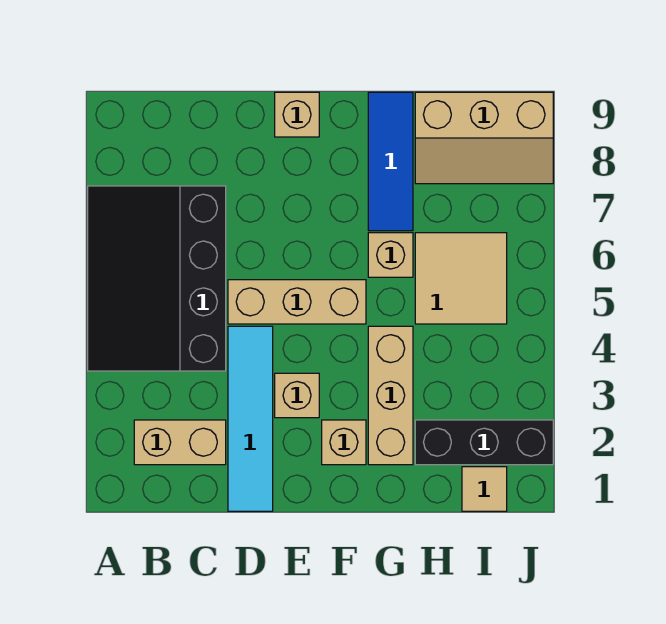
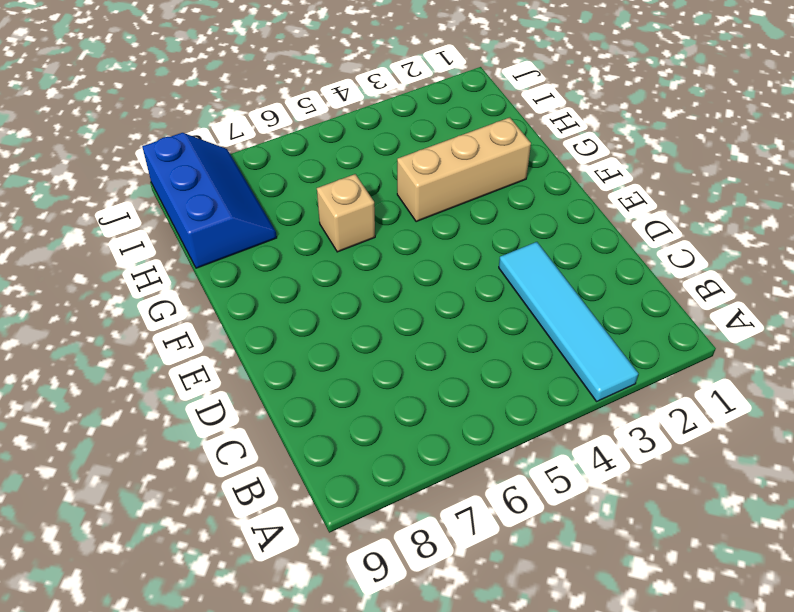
cyan tile A3:D3 level 1 -> cyan tile D1:D4 level 1
blue slope H8:J9 level 1 top 9 -> tan slope H8:J9 level 1 top 9
none -> black slope A4:C7 level 1 top C
none -> tan brick B2:C2 level 1
none -> tan brick D5:F5 level 1

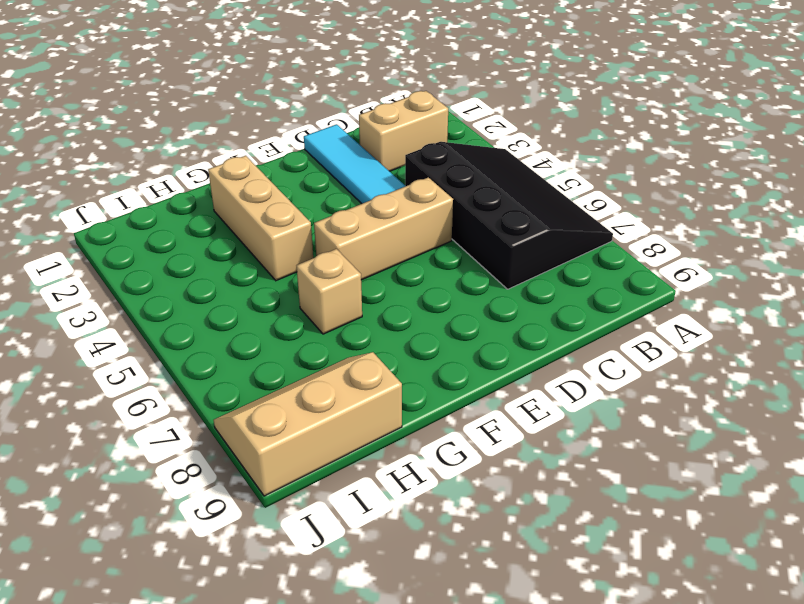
none -> tan brick E3 level 1
none -> tan brick E9 level 1
none -> tan brick F2 level 1

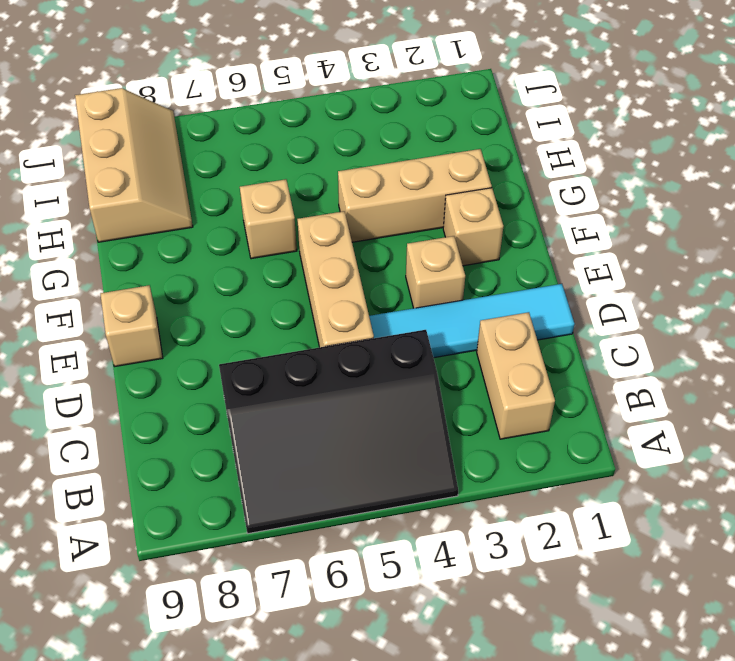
none -> blue tile G7:G9 level 1
none -> black brick H2:J2 level 1
none -> tan tile H5:I6 level 1

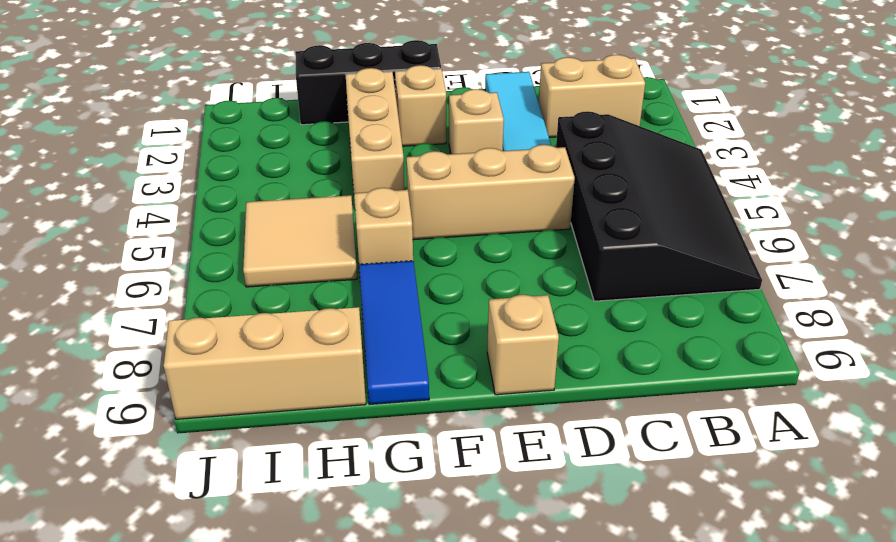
black brick F1:H1 level 1 -> black brick H2:J2 level 1
none -> tan tile I1 level 1

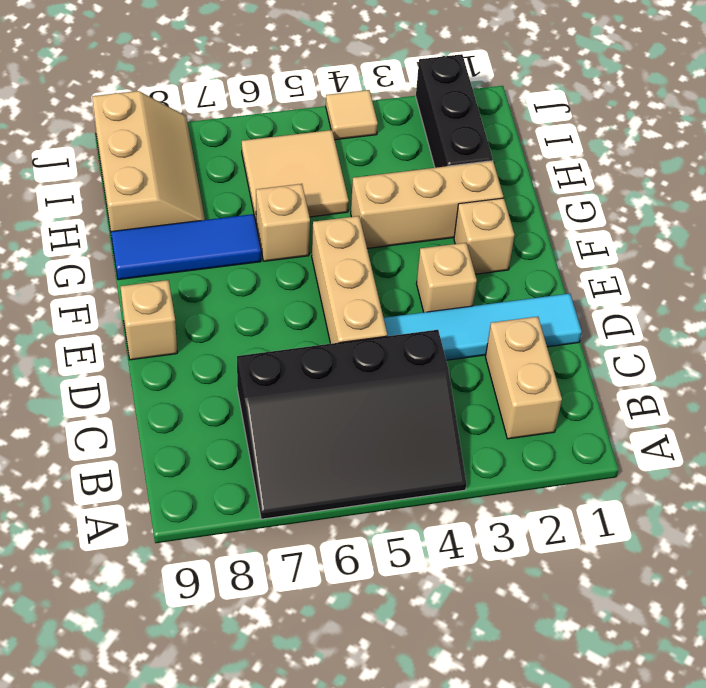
tan tile J4 level 1 -> tan tile I1 level 1

